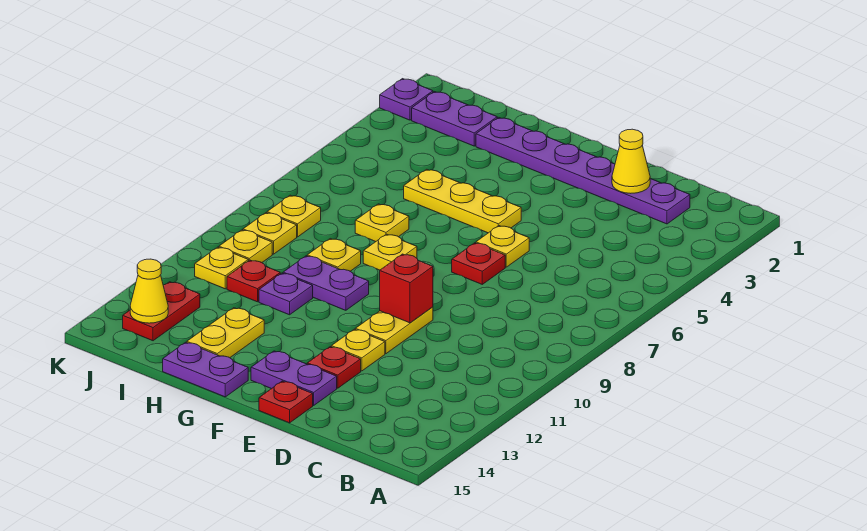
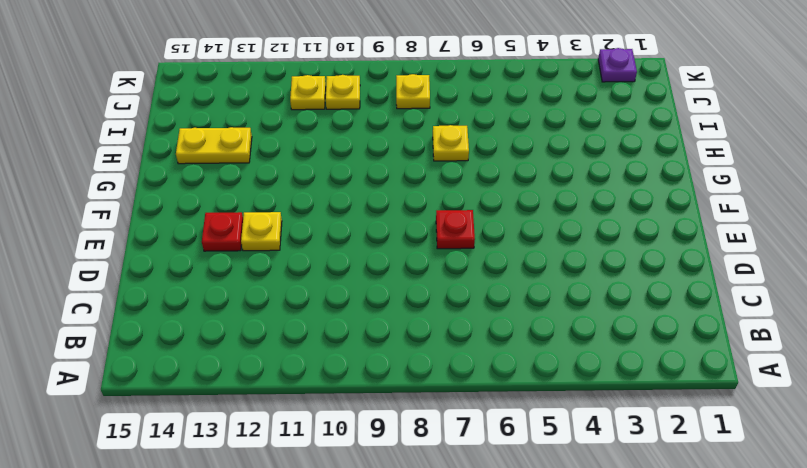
none -> purple plate C2:H2 level 1
none -> yellow plate E6 level 1
none -> yellow plate E10:E11 level 1

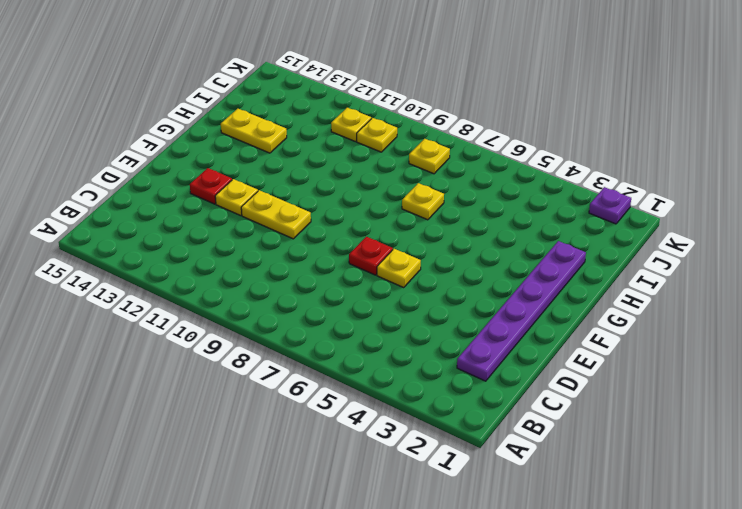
none -> purple plate E14:F14 level 1
none -> red plate E15 level 1
none -> yellow plate F5:H5 level 1

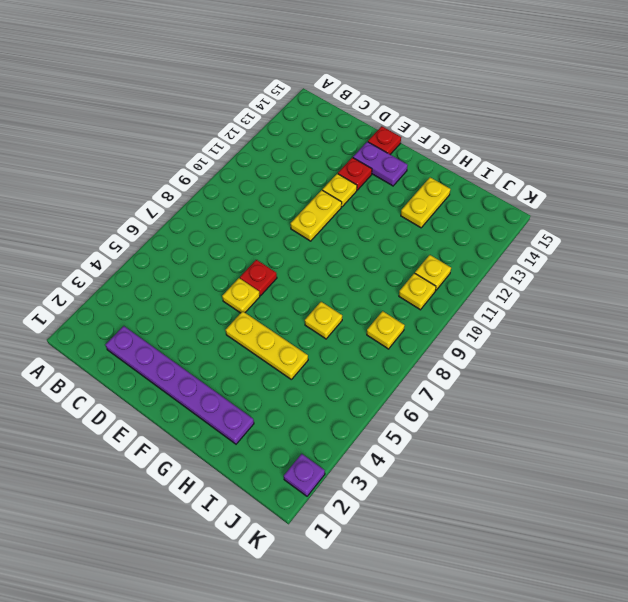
none -> yellow plate G8 level 1
none -> purple plate G10:H10 level 1
none -> purple plate G15:H15 level 1

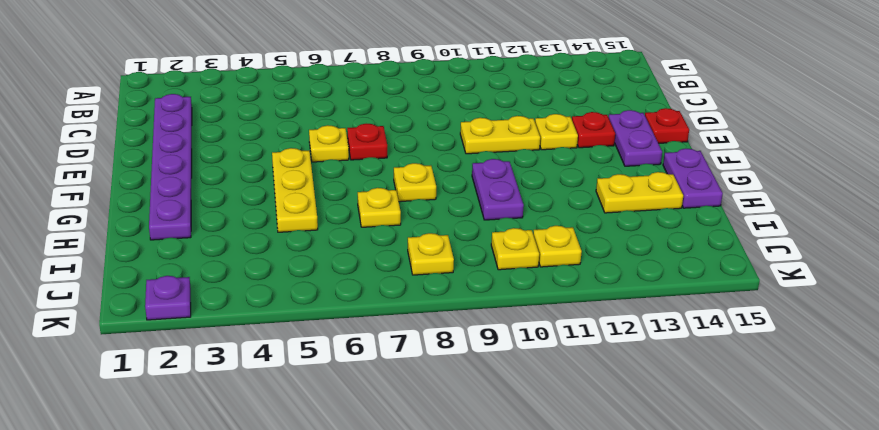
none -> yellow plate H9 level 1
none -> purple plate H11 level 1
none -> purple plate I2:J2 level 1

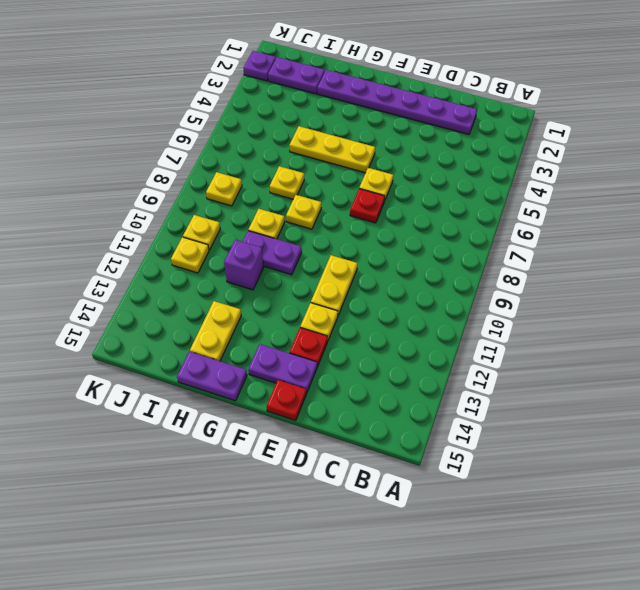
purple brick H11 level 1 -> purple plate H11 level 1
none -> red plate I11 level 1
none -> yellow plate J9 level 1
none -> red plate J13:J14 level 1

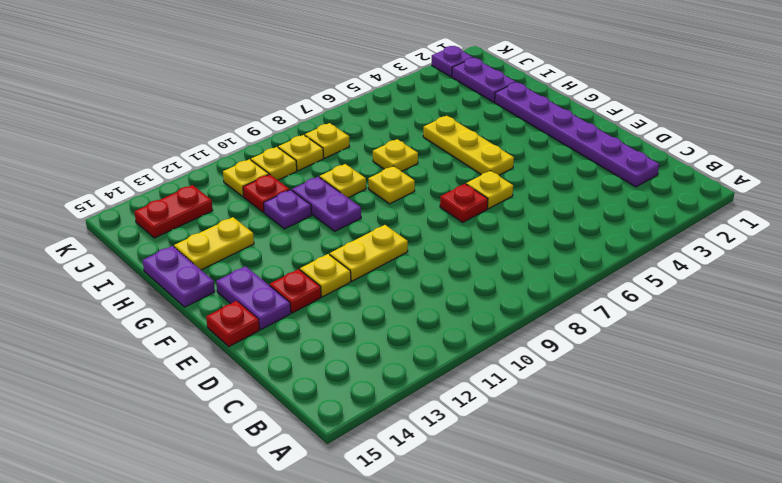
none -> yellow cone D2 level 2
none -> red brick E10 level 2
none -> yellow cone J14 level 2

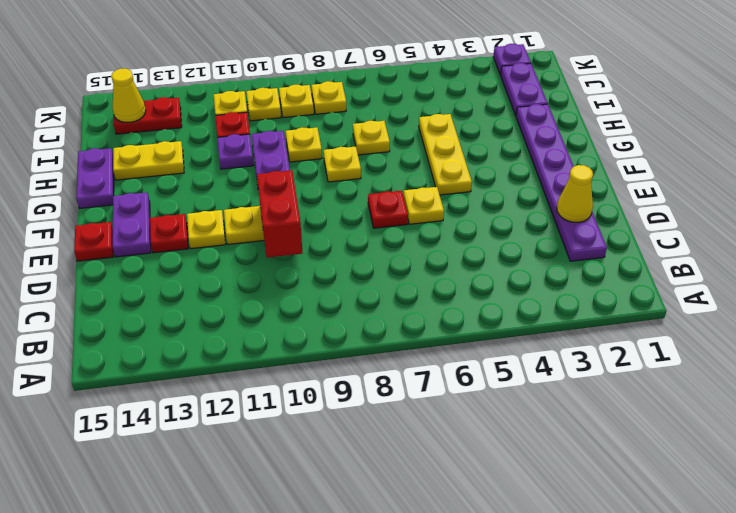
red brick D10:E10 level 2 -> red brick E10 level 2

